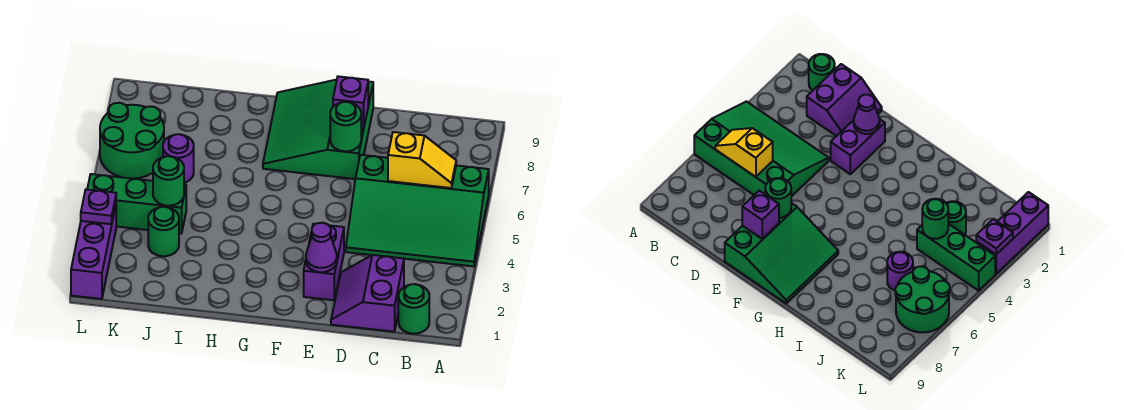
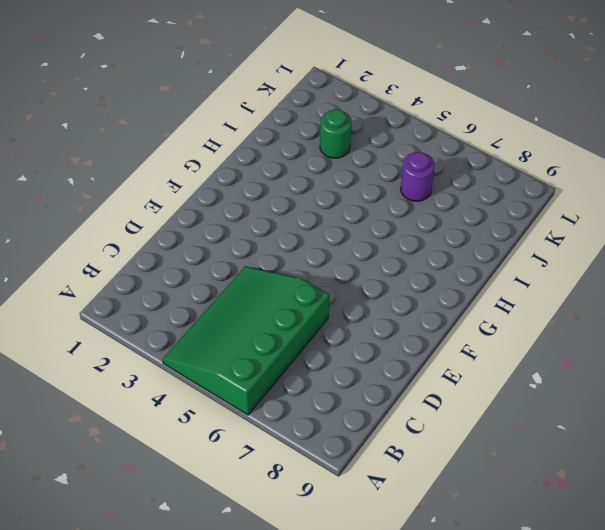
none -> green round brick B1 level 1
none -> purple slope C1:D2 level 1 top C
none -> purple brick E2:E3 level 1

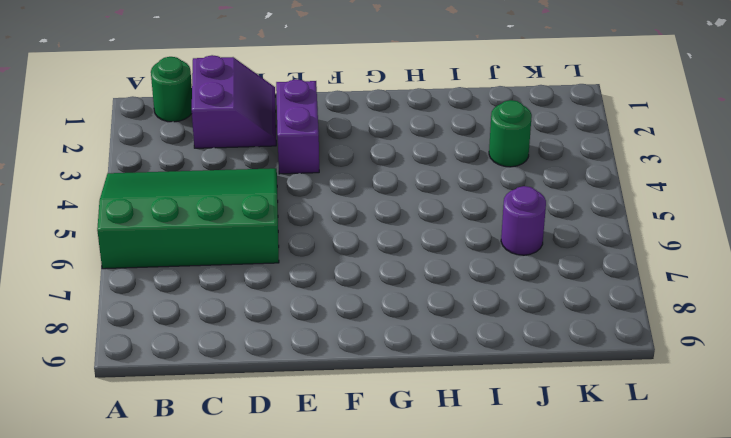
none -> green slope E7:G9 level 1 top E
none -> green brick J4:L4 level 1
none -> green round brick K6:L7 level 1

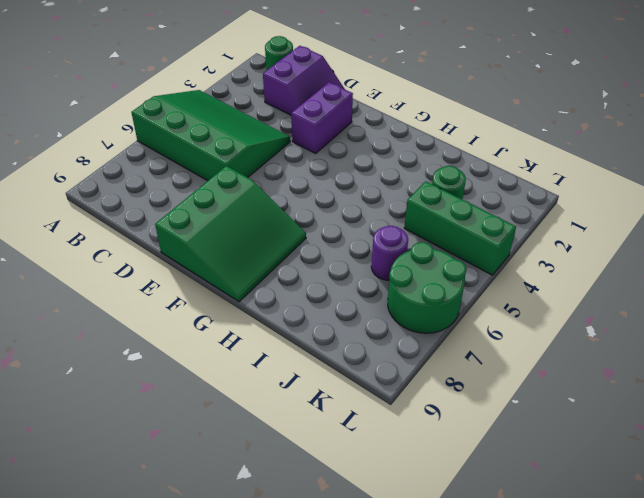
none -> purple brick L1:L3 level 1
none -> yellow slope B6:C6 level 2 top C
none -> purple cone E2 level 2

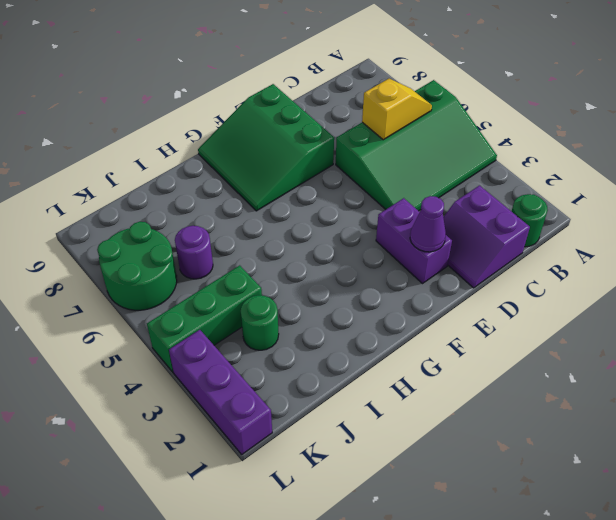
none -> green round brick E7 level 2
none -> purple brick E8 level 2
none -> green round brick J4 level 2

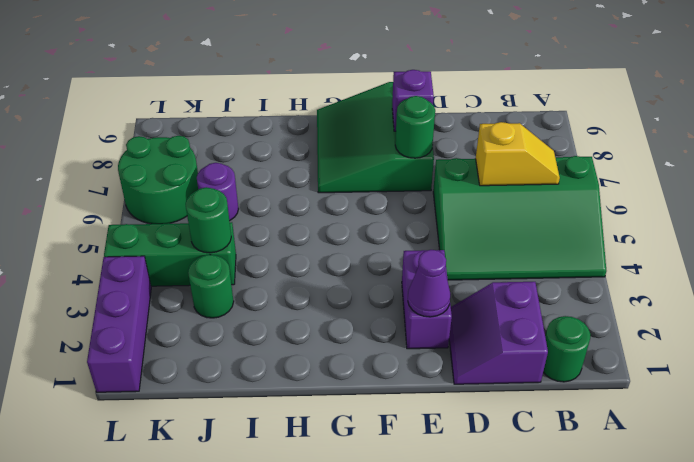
none -> purple plate L3 level 2

